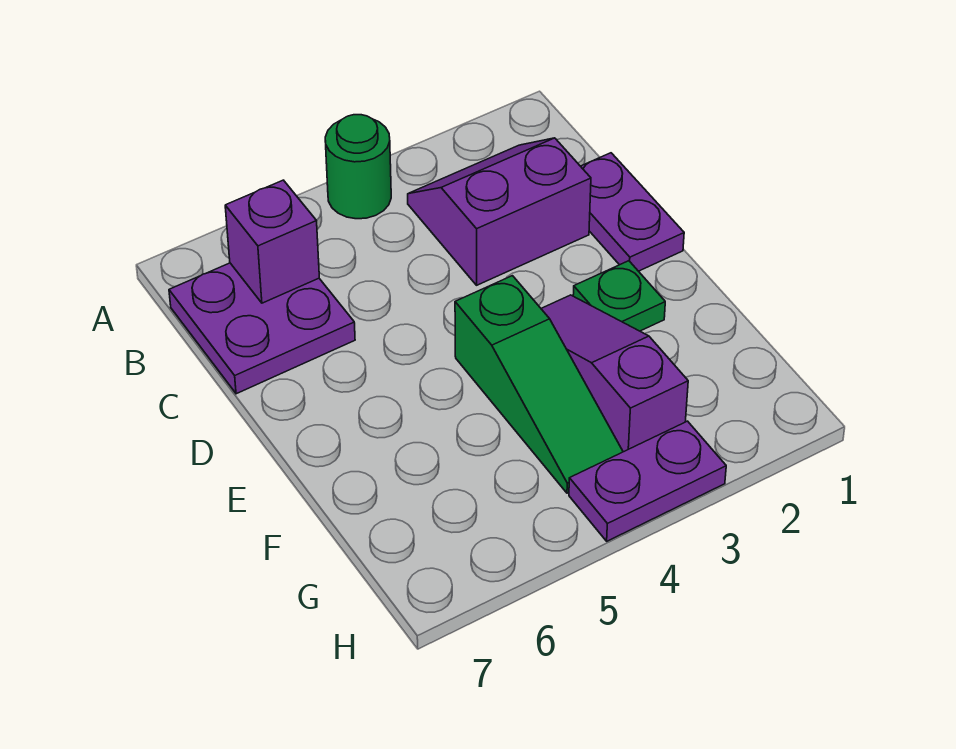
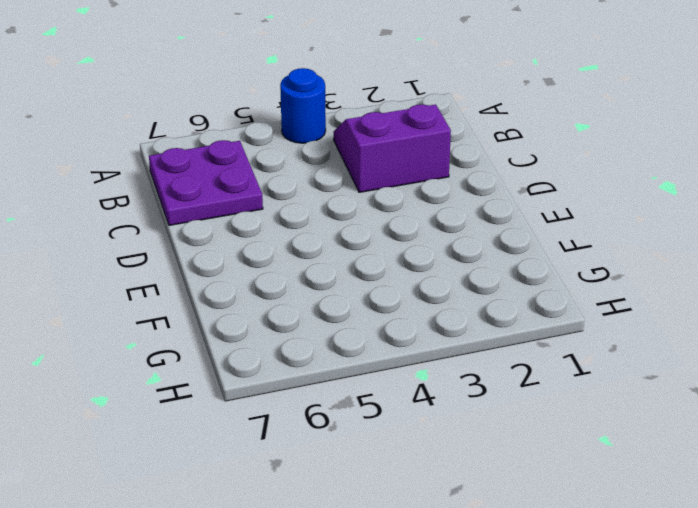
blue round brick A4 level 1 -> green round brick A4 level 1
none -> purple plate C1:D1 level 1
none -> green plate E2 level 1

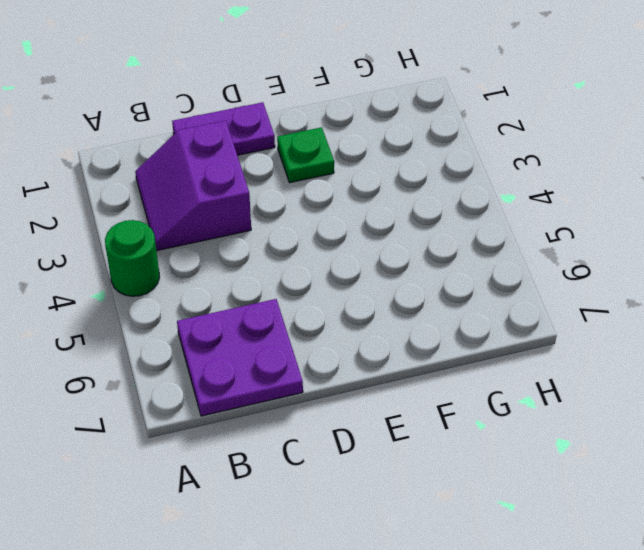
none -> purple slope E3:G3 level 1 top G
none -> green slope E4:G4 level 1 top E

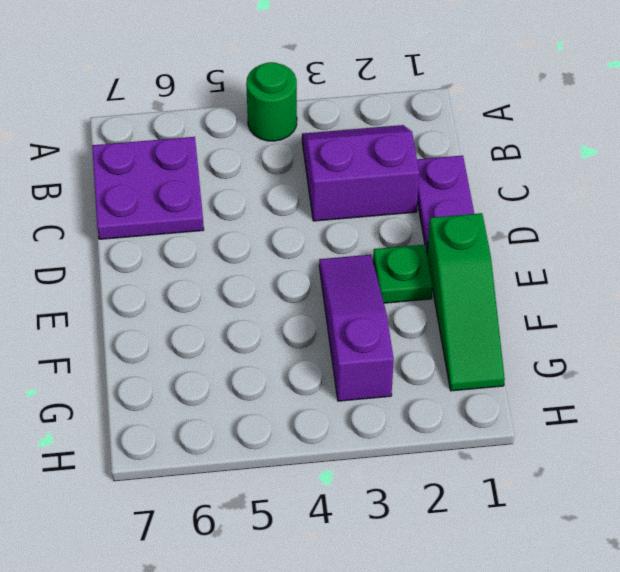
green slope E1:G1 level 1 top E -> green slope E4:G4 level 1 top E
none -> purple plate H3:H4 level 1
none -> purple brick B6 level 2

